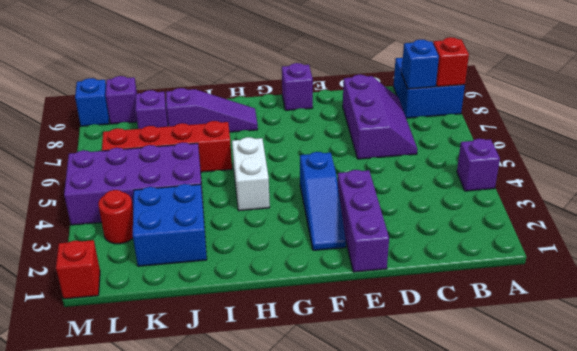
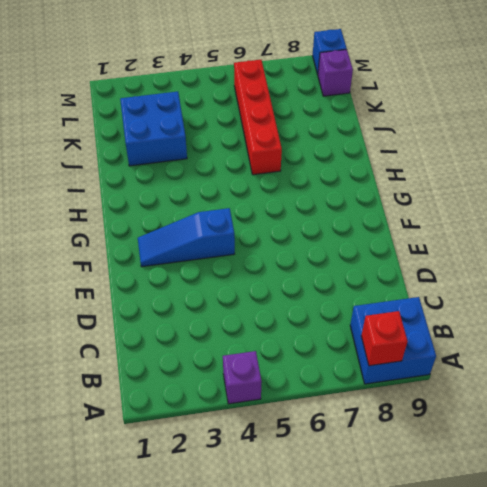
none -> purple slope C6:D8 level 1 top D
none -> purple brick E1:E3 level 1
none -> purple brick F9 level 1

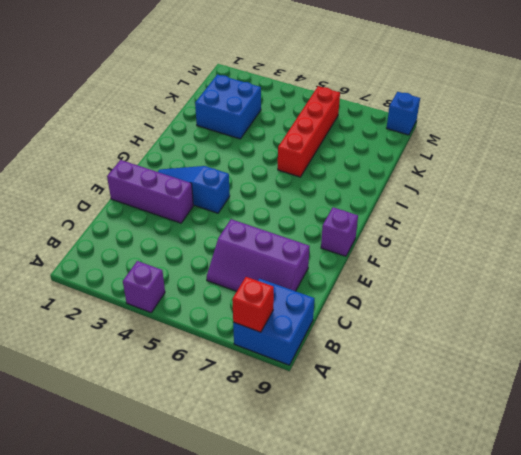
none -> white brick H4:H5 level 1
none -> purple slope H8:J8 level 1 top J
none -> purple brick J4:M5 level 1

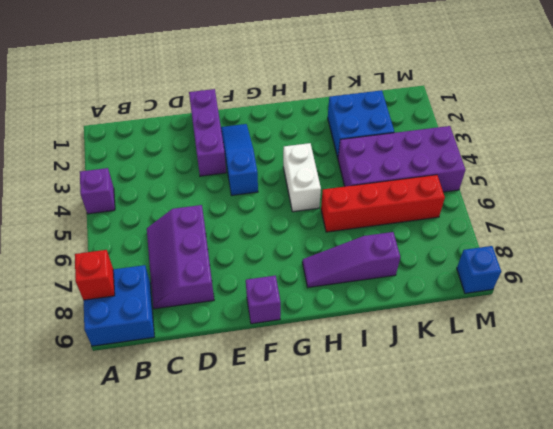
none -> purple brick K8 level 1
none -> red round brick L3 level 1
none -> purple brick L9 level 1

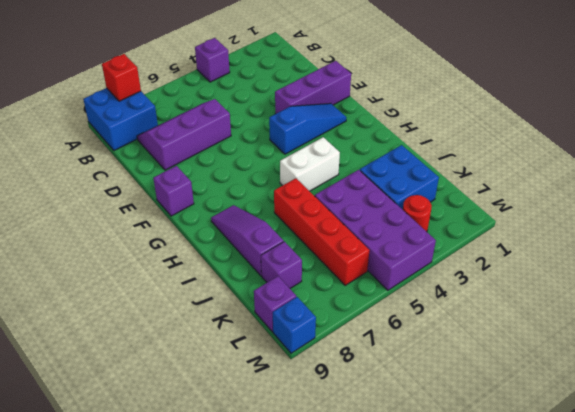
none -> red brick M1 level 1
none -> blue brick B8 level 2

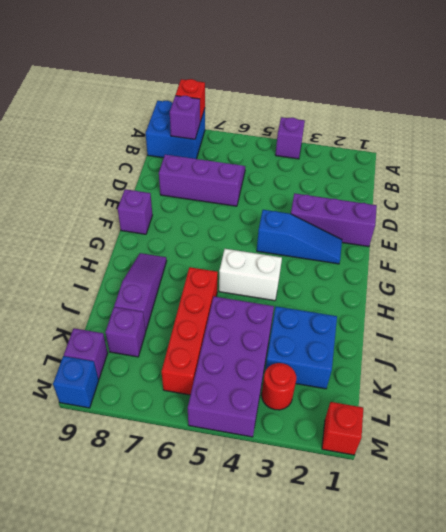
purple brick B8 level 2 -> blue brick B8 level 2

